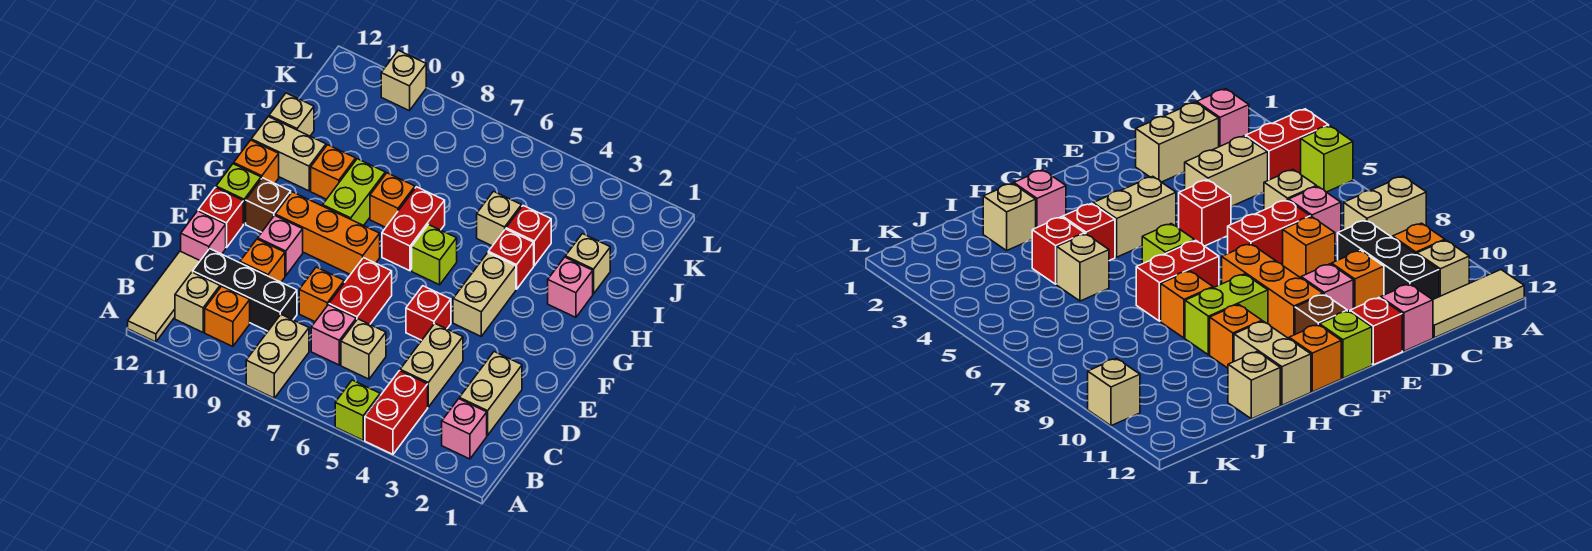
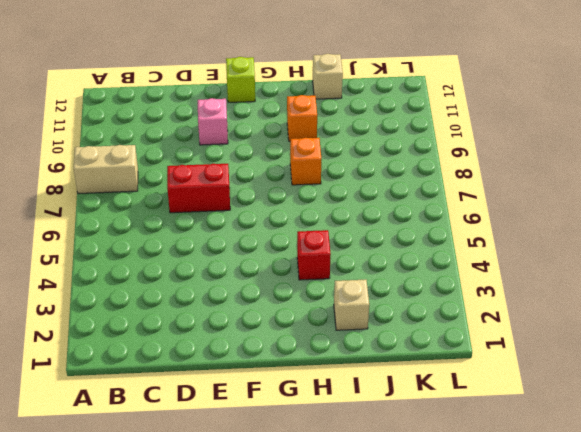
none -> red brick A4:B4 level 1
none -> lime brick A5 level 1
none -> tan tile A12:C12 level 1
none -> pink brick B2 level 1

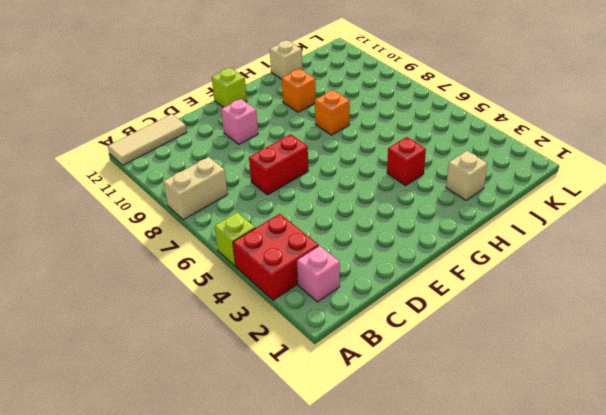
red brick A3:B4 level 1 -> red brick A4:B4 level 1
none -> orange brick B10 level 1
none -> tan brick B11 level 1
none -> tan brick C2:D2 level 1
none -> tan brick C4:D4 level 1

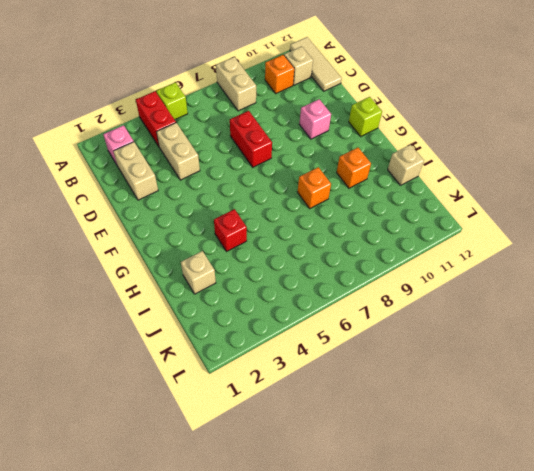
none -> tan brick C6 level 1
none -> pink brick C7 level 1
none -> black brick C9:C11 level 1
none -> orange brick D8 level 1

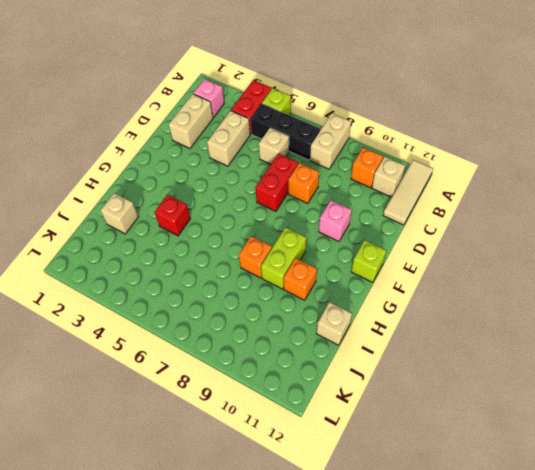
black brick B5:B7 level 1 -> black brick C9:C11 level 1
none -> pink brick C7 level 1
none -> orange brick D10 level 1
none -> pink brick D12 level 1
none -> red brick E5 level 1

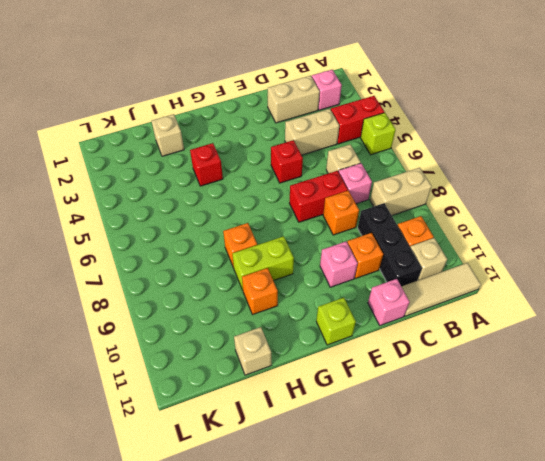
none -> red brick E12 level 1
none -> tan brick F4:G4 level 1
none -> orange brick F8:F10 level 1
none -> brown brick F11 level 1

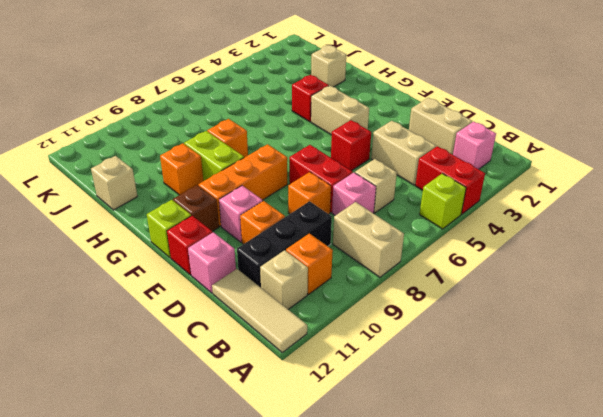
none -> lime brick G6 level 1
none -> red brick G7:H7 level 1
none -> orange brick G12 level 1
none -> pink brick H2 level 1

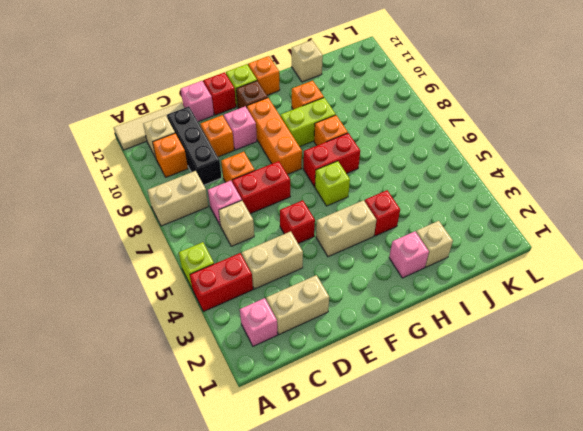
none -> tan brick H11:H12 level 1
none -> red brick I4 level 1
none -> tan brick I5 level 1
none -> tan brick L10 level 1

